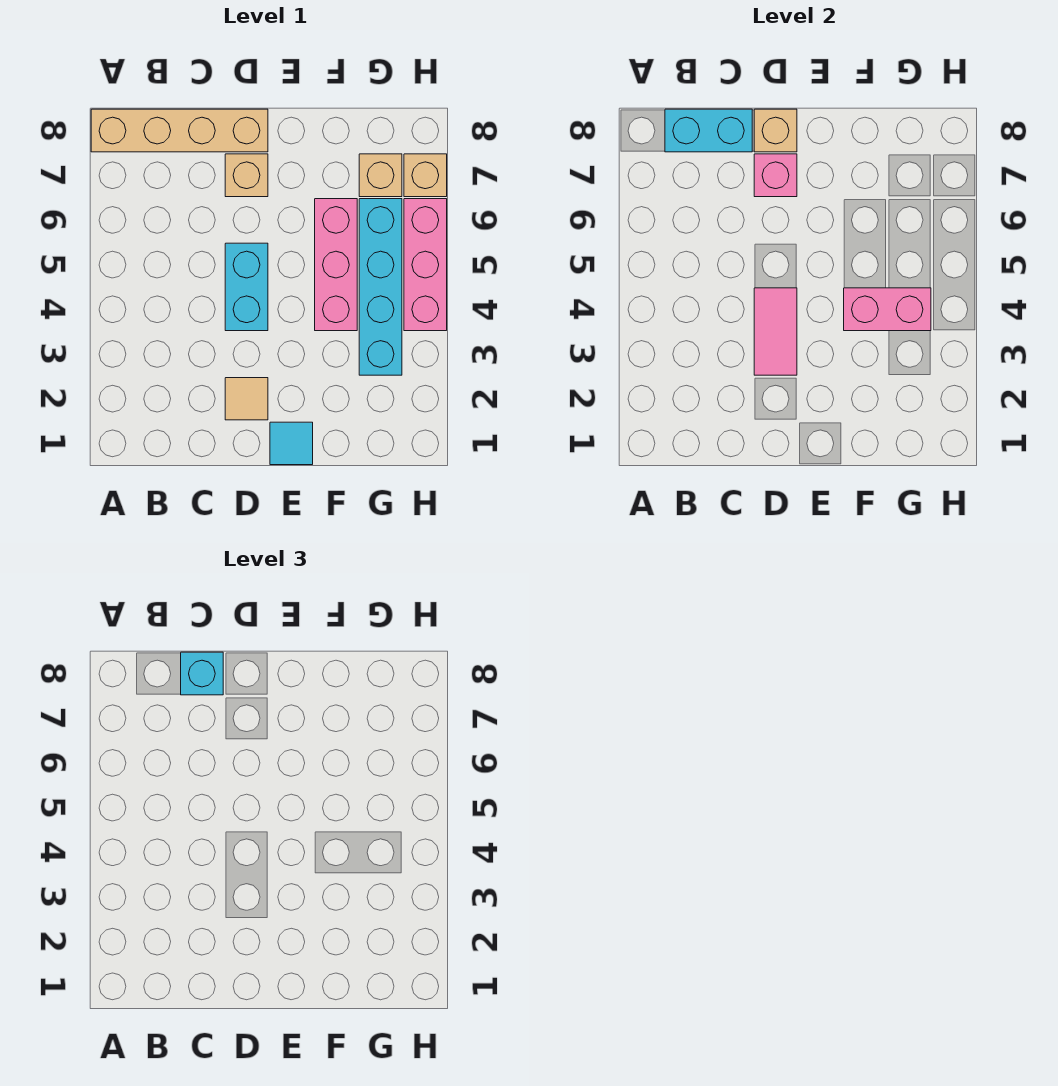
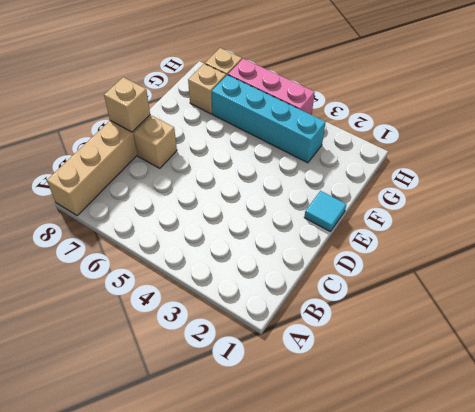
none -> tan tile D2 level 1
none -> cyan brick D4:D5 level 1
none -> pink brick F4:F6 level 1

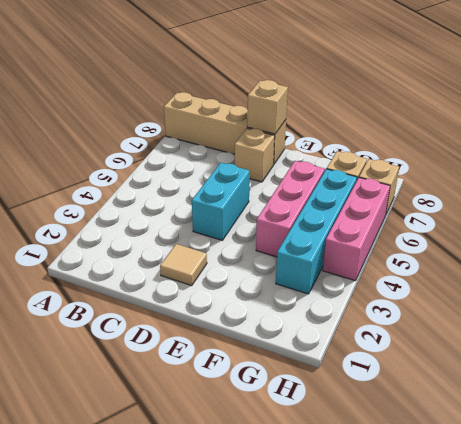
none -> cyan tile E1 level 1
none -> cyan brick B8:C8 level 2
none -> pink tile D3:D4 level 2

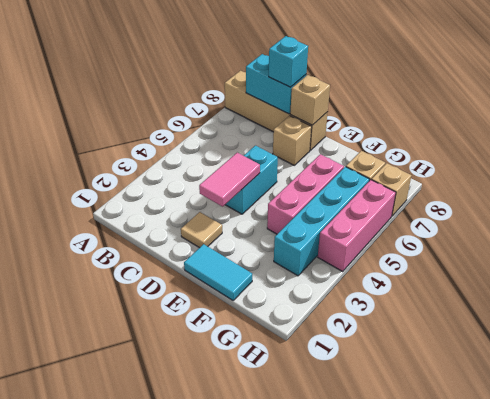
cyan tile E1:F1 level 1 -> cyan tile E1 level 1
none -> pink brick D7 level 2
none -> pink brick F4:G4 level 2

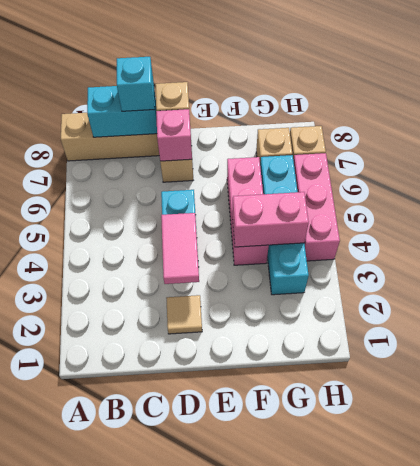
none -> cyan tile E1 level 1

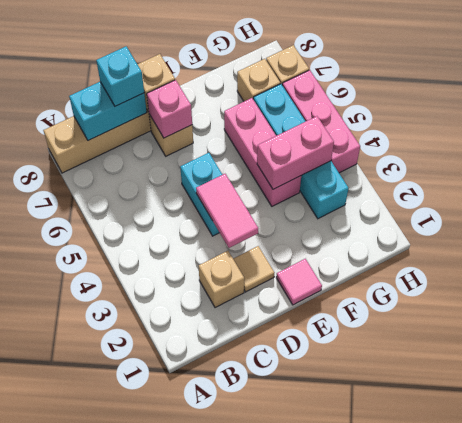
tan brick C2 level 1 -> none
pink tile E1 level 1 -> cyan tile E1 level 1

